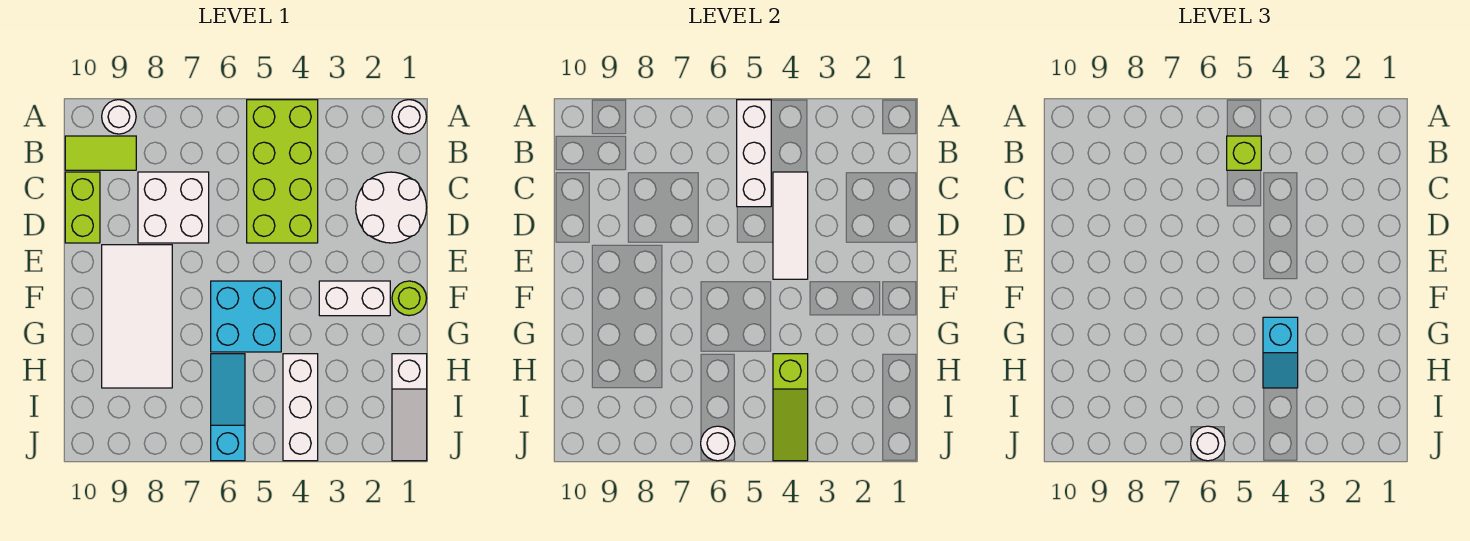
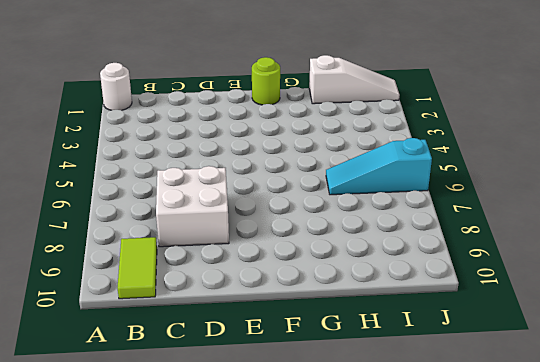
none -> lime brick A4:D5 level 1
none -> white round brick A9 level 1
none -> white round brick C1:D2 level 1

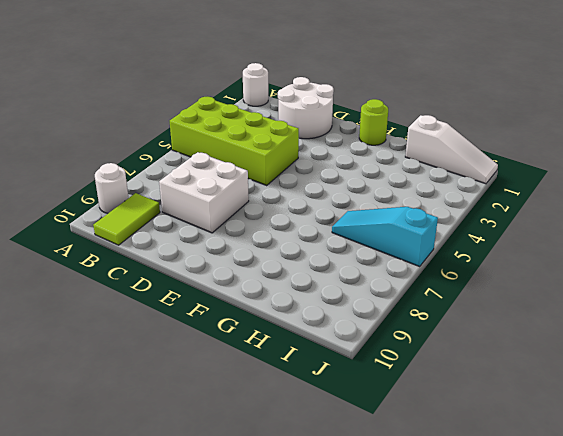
none -> lime brick C10:D10 level 1
none -> white tile E8:H9 level 1
none -> white brick F2:F3 level 1

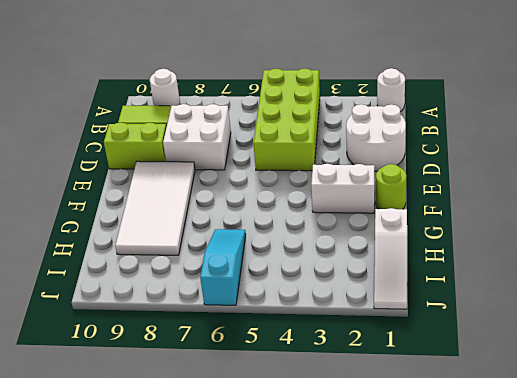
lime brick D9:D10 level 1 -> lime brick C10:D10 level 1
none -> cyan brick F5:G6 level 1
none -> white brick H4:J4 level 1
none -> white brick A5:C5 level 2

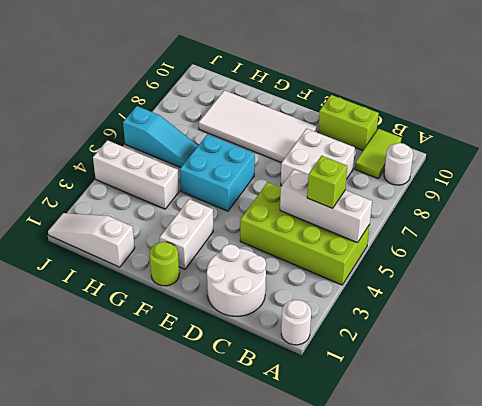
none -> white tile C4:E4 level 2
none -> lime slope H4:J4 level 2 top H
none -> white round brick J6 level 2

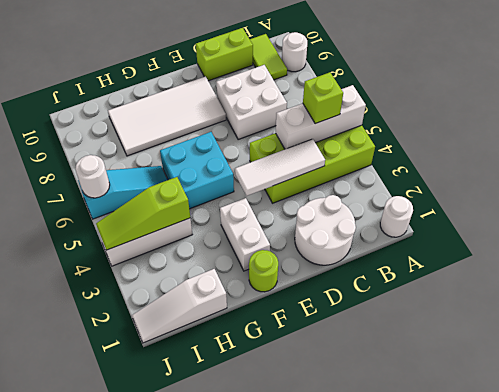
none -> cyan slope G4:H4 level 3 top G
none -> white round brick J6 level 3

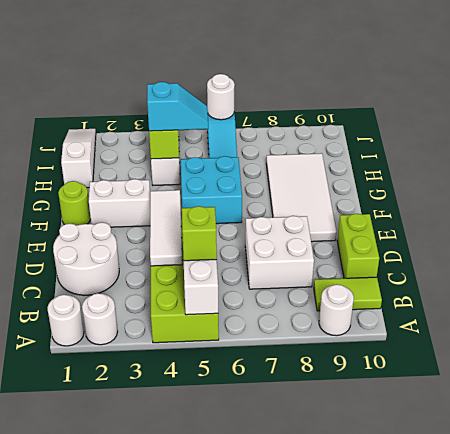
white round brick A2 level 1 -> white round brick J6 level 3
cyan slope H4:H5 level 3 top 4 -> cyan slope G4:H4 level 3 top G

